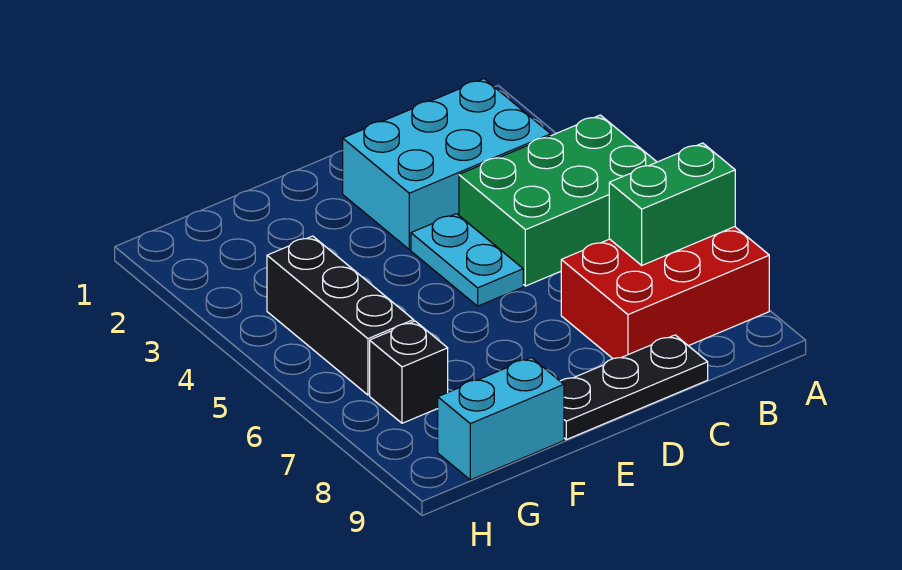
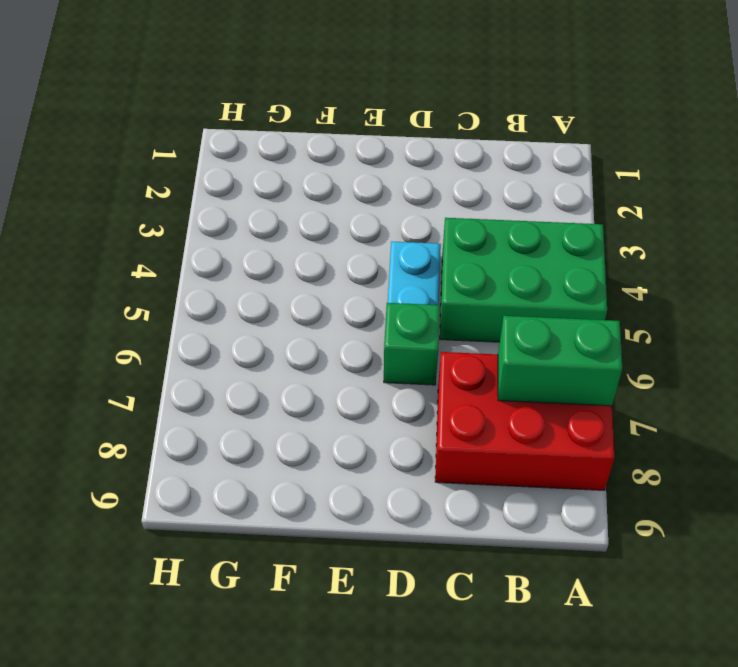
green brick D6 level 1 -> none
none -> cyan brick B2:D3 level 1
none -> black plate C9:E9 level 1

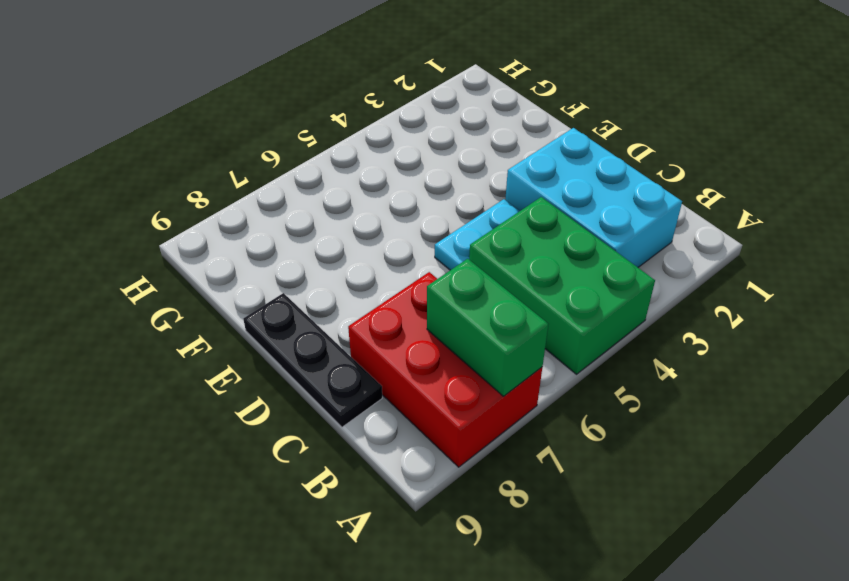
none -> cyan brick F9:G9 level 1
none -> black brick G4:G6 level 1

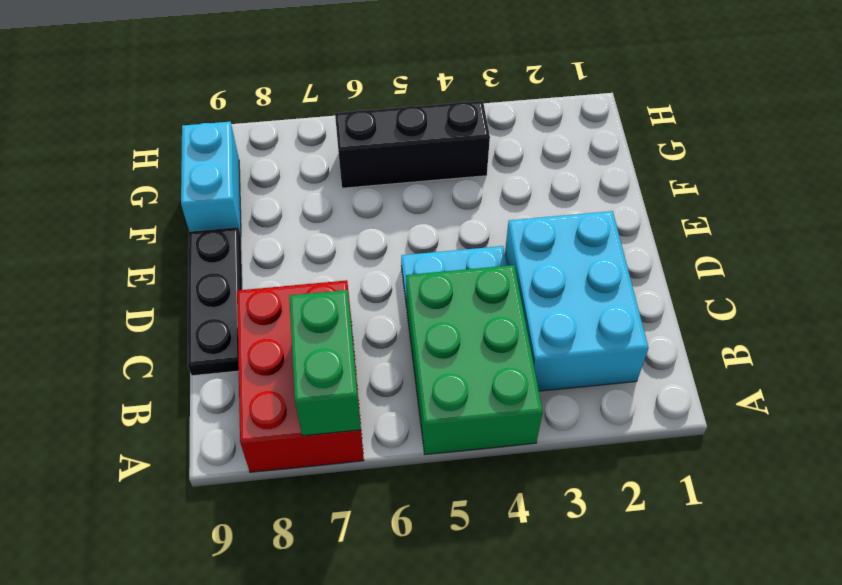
none -> black brick G7 level 1

